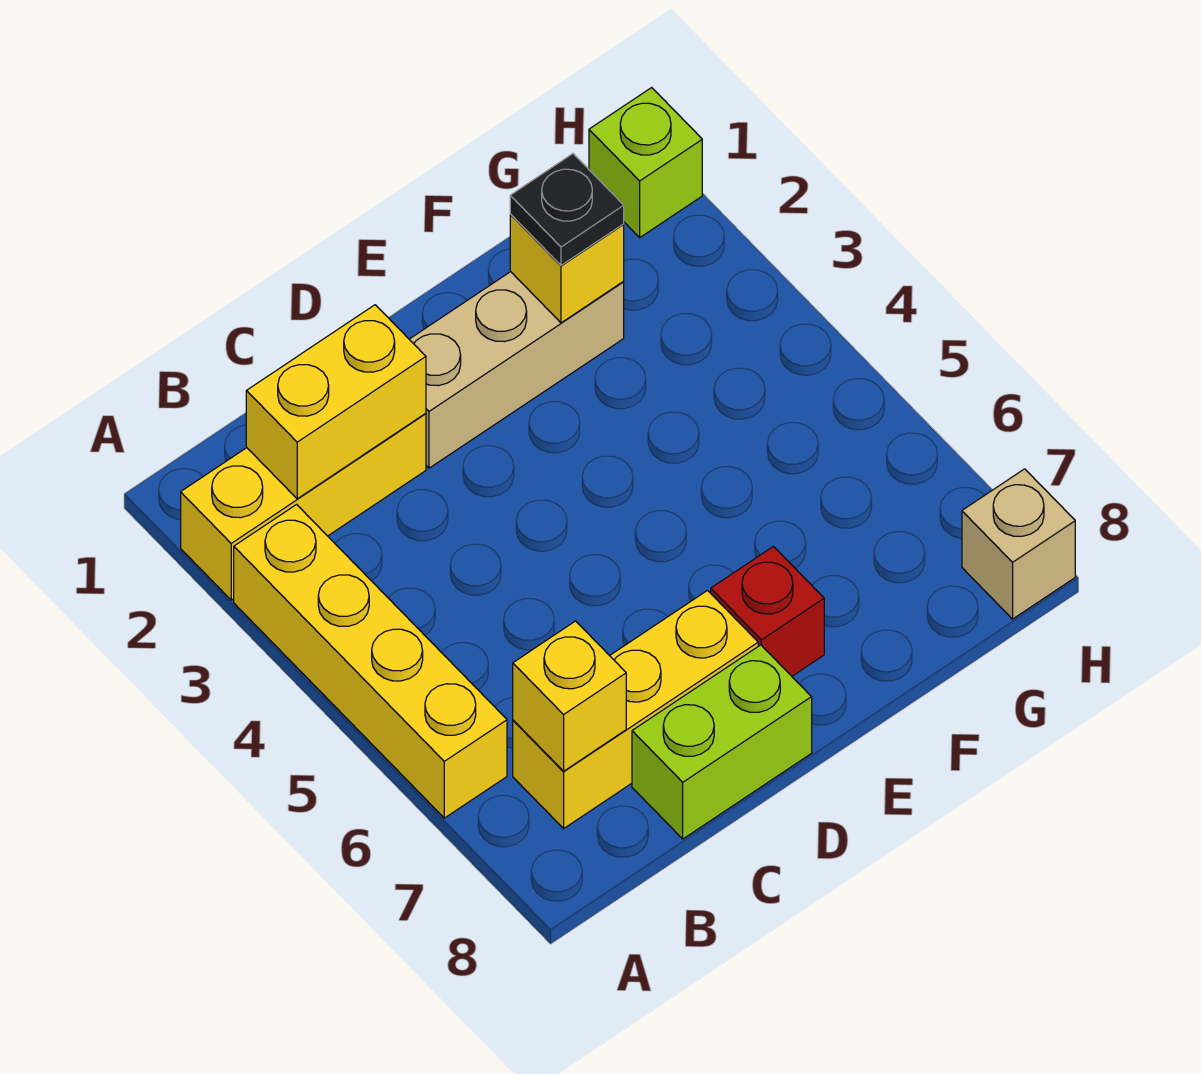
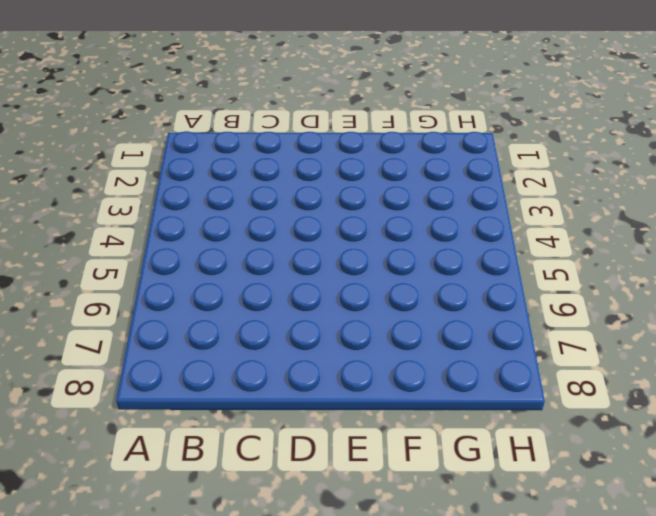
none -> yellow brick A2:C2 level 1
none -> yellow brick A3:A6 level 1
none -> yellow brick B7:D7 level 1

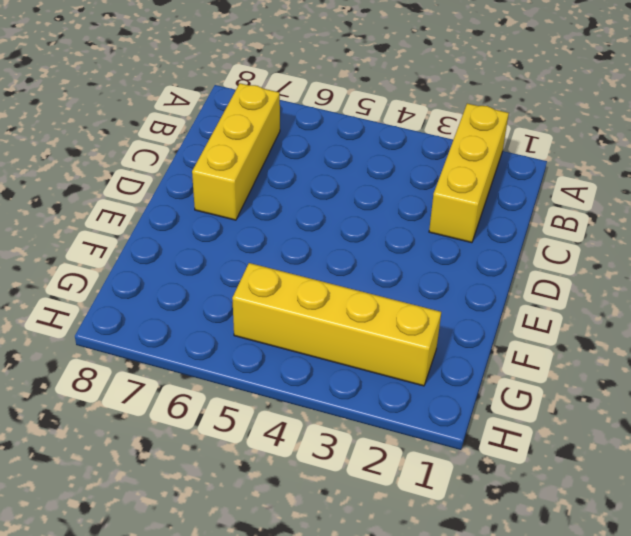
yellow brick G2:G5 level 1 -> yellow brick A3:A6 level 1
none -> lime brick C8:D8 level 1
none -> tan brick D2:F2 level 1
none -> red brick E7 level 1

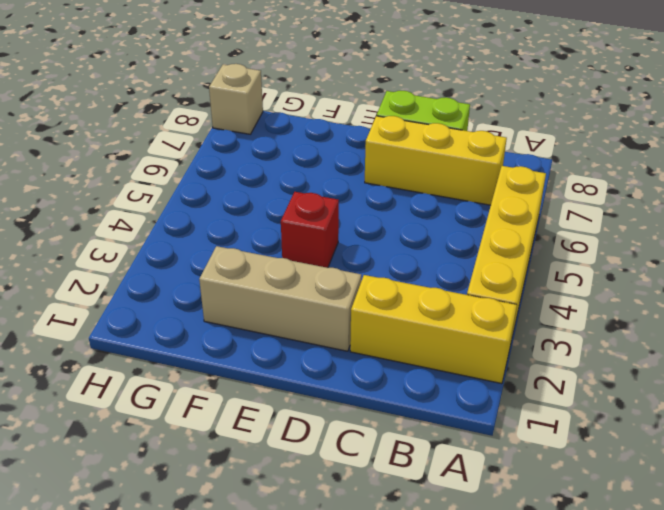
red brick E4 level 1 -> red brick E7 level 1
none -> lime brick H1 level 1
none -> yellow brick B2:C2 level 2
none -> yellow brick B7 level 2

